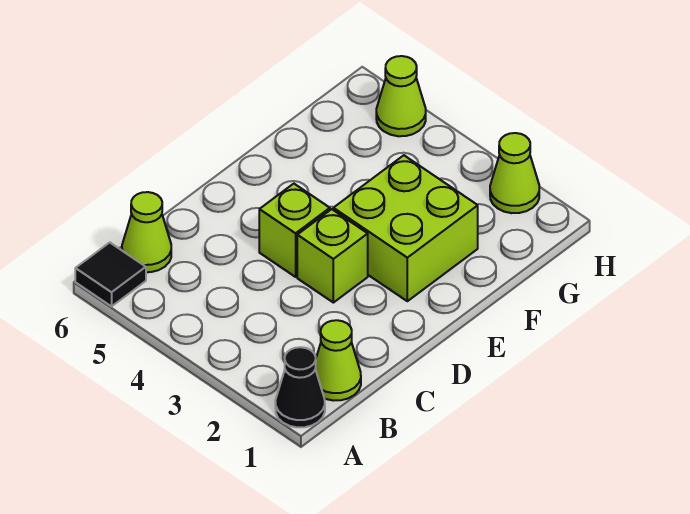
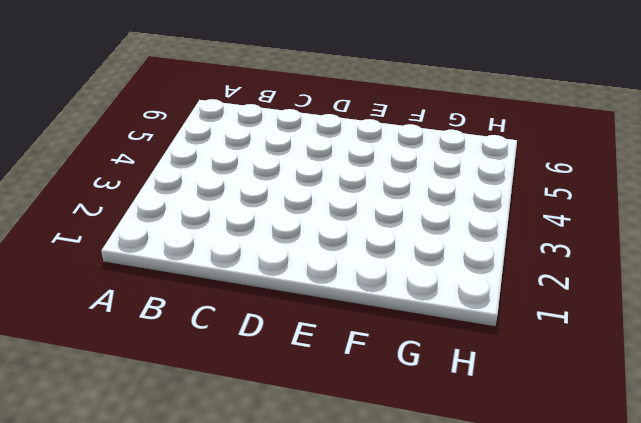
none -> black cone A1 level 1
none -> black tile A6 level 1

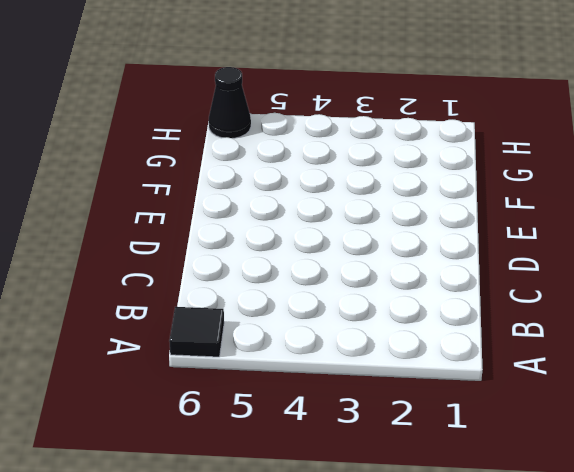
black cone H6 level 1 -> black cone A1 level 1
none -> lime cone B1 level 1
none -> lime cone B6 level 1

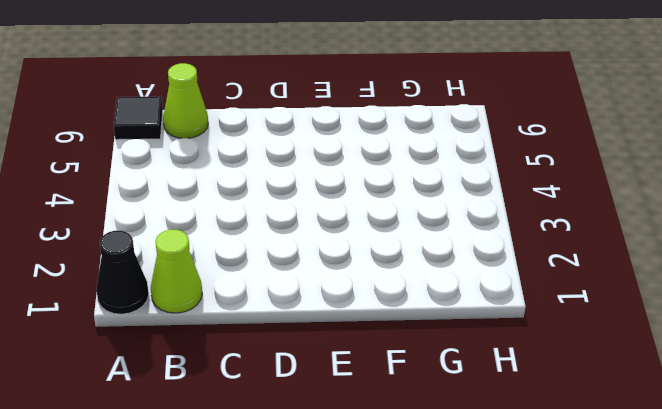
none -> lime brick D3 level 1
none -> lime brick D4 level 1

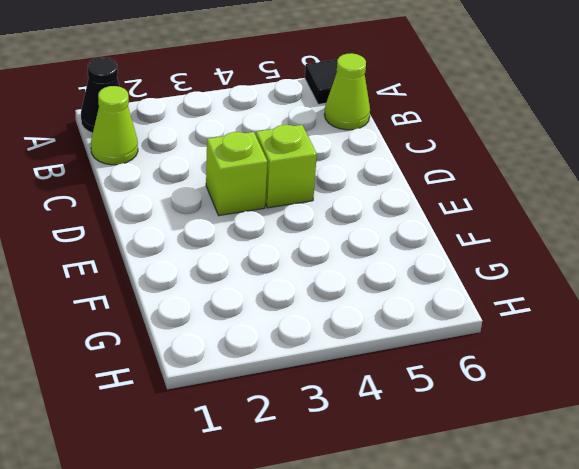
none -> lime brick E2:F3 level 1
none -> lime cone H2 level 1

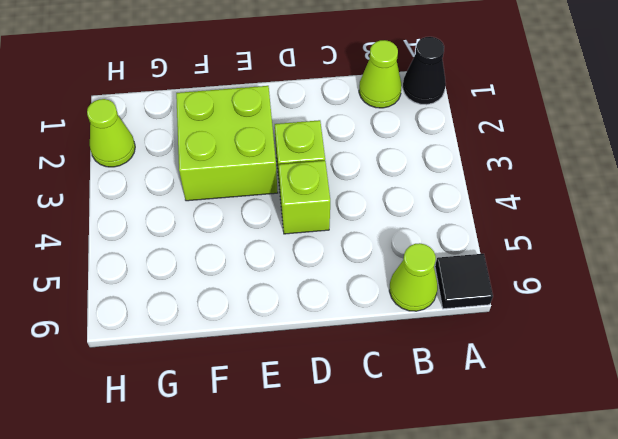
none -> lime cone H5 level 1

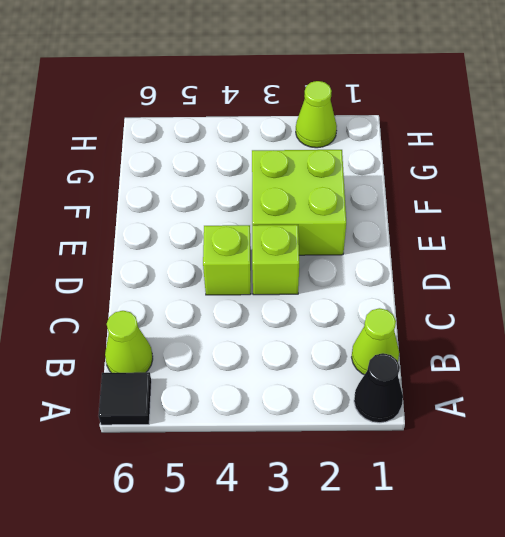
none -> lime cone H5 level 1

